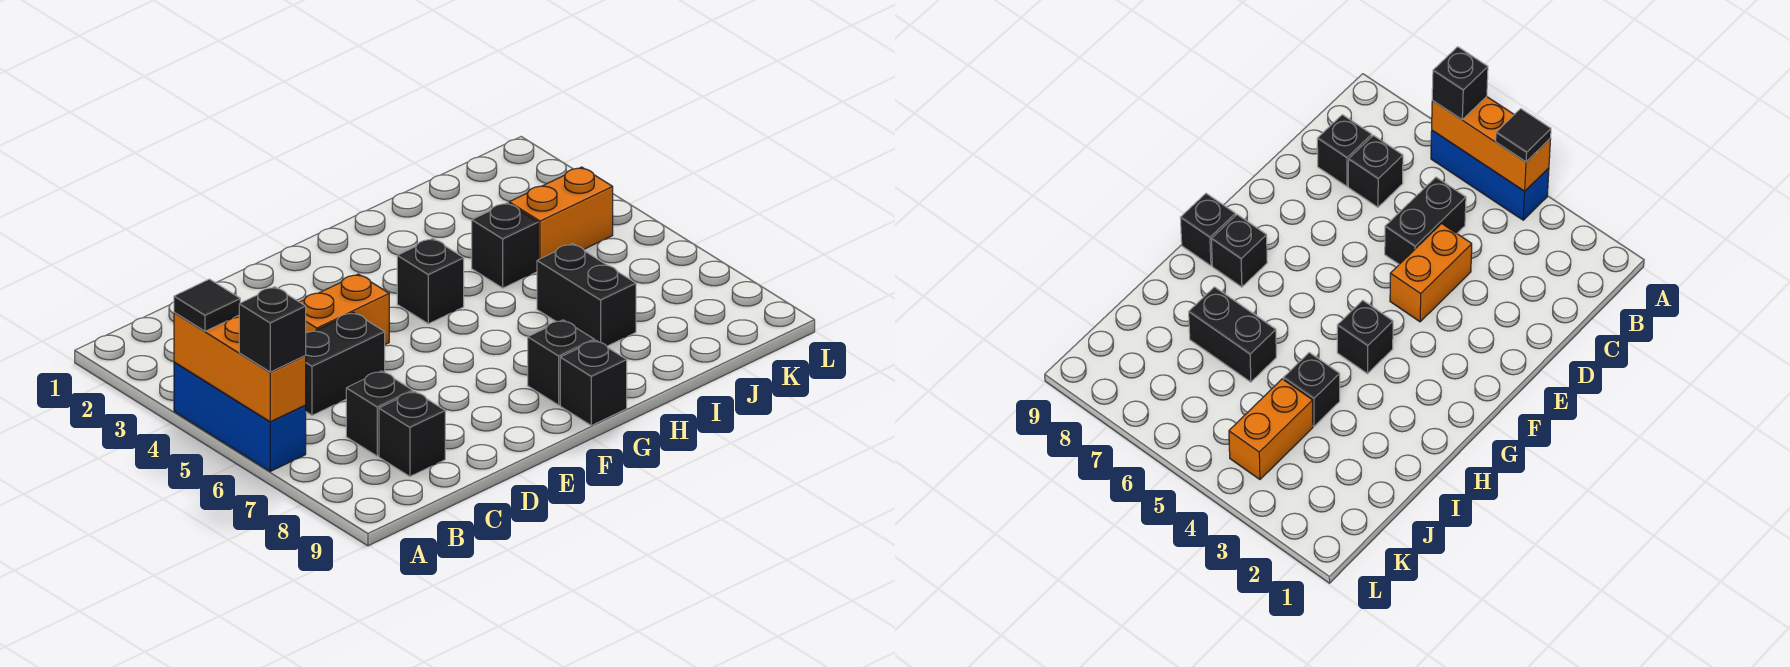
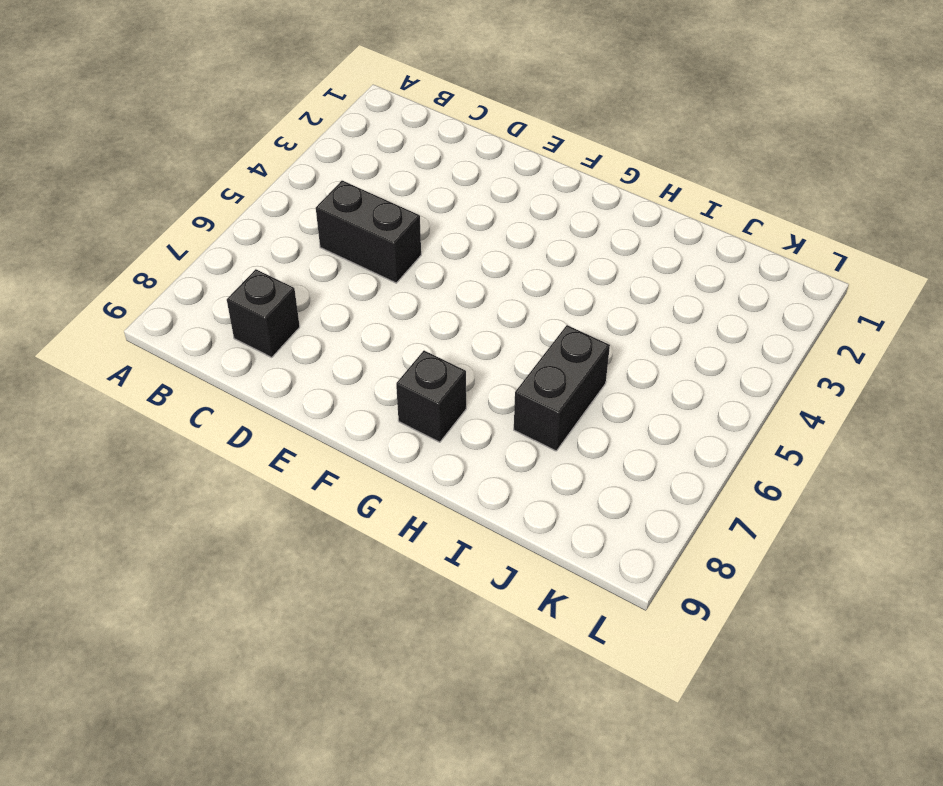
none -> blue brick A4:A6 level 1
none -> black brick C7 level 1
none -> orange brick D4:E4 level 1

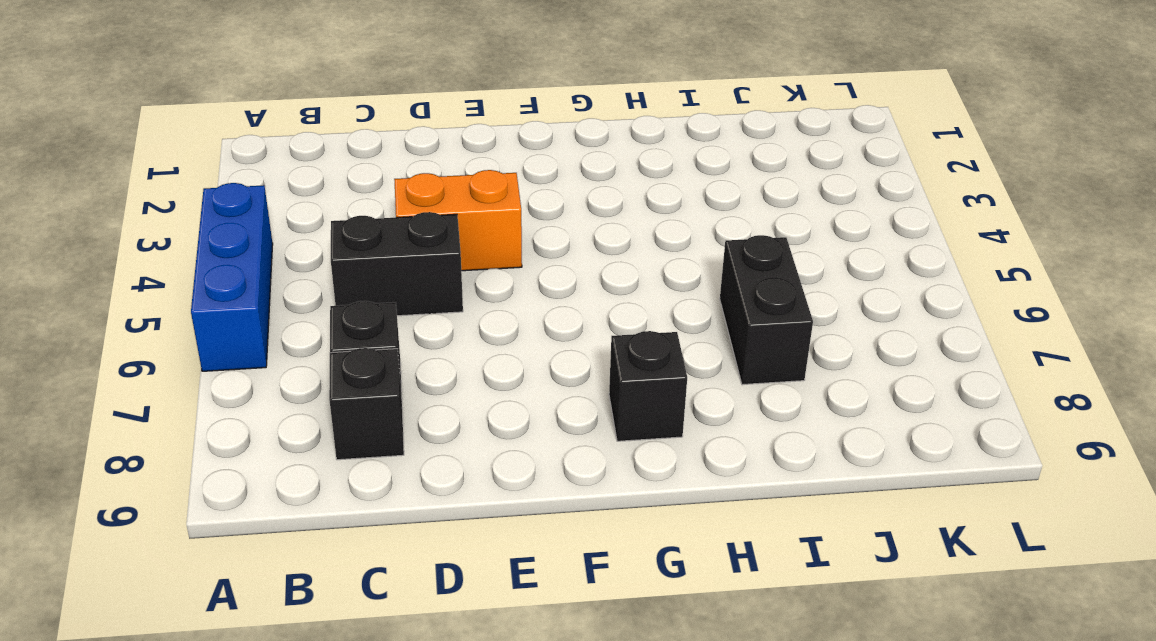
none -> black brick G4 level 1
none -> black brick G9 level 1
none -> black brick I4 level 1

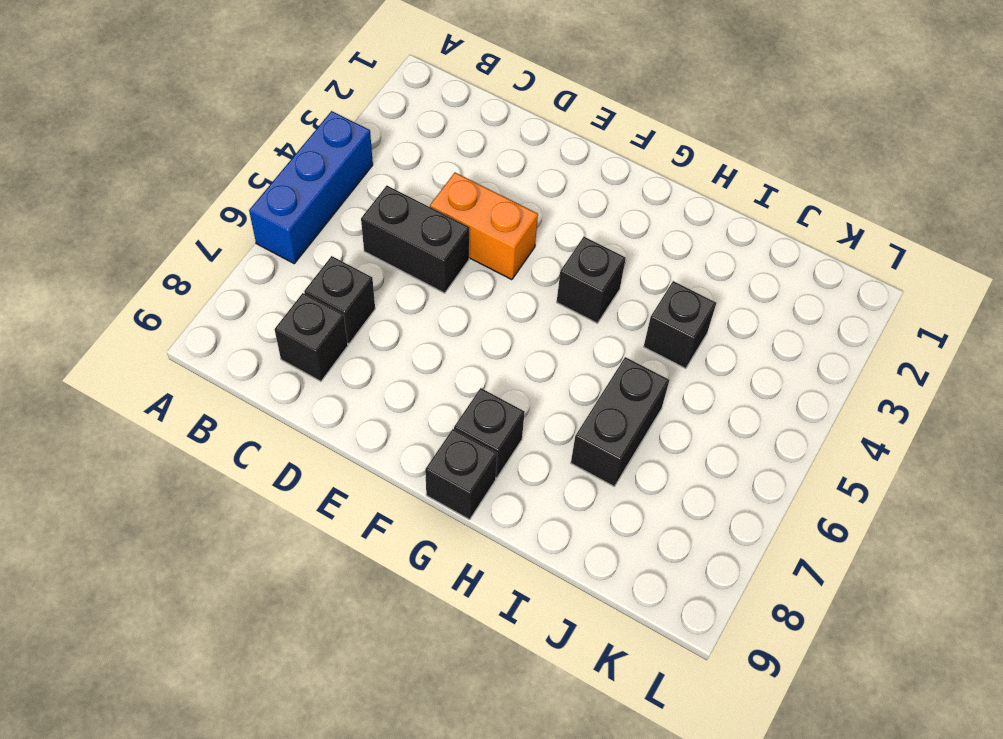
none -> orange brick J4:K4 level 1
none -> orange brick A4:A6 level 2
none -> black tile A4 level 3

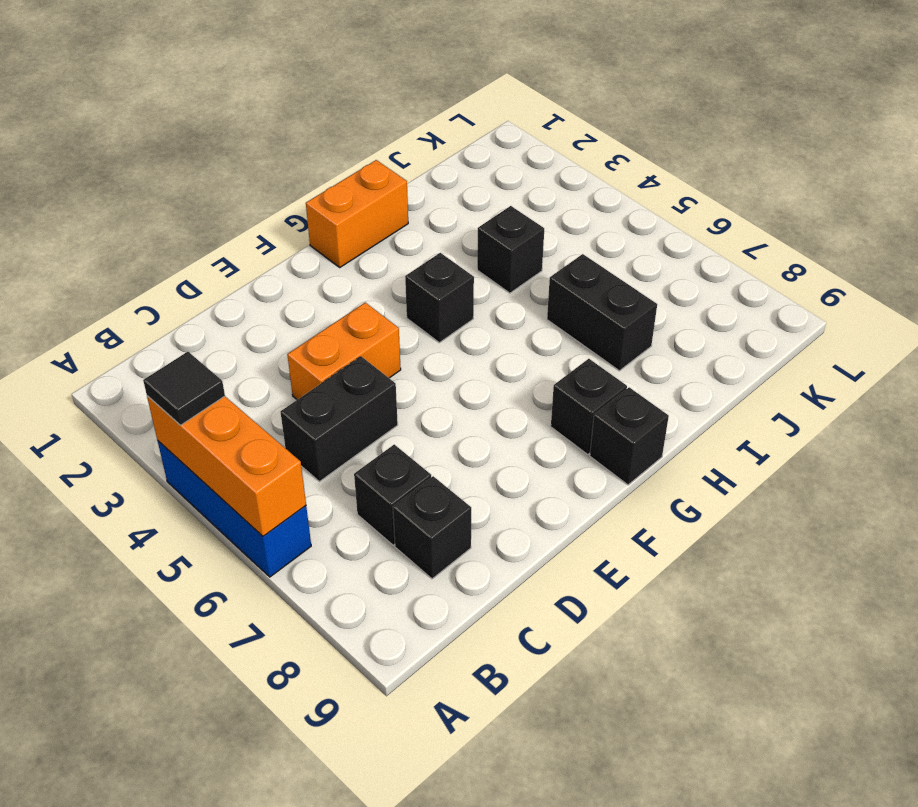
orange brick G1:H1 level 1 -> orange brick J4:K4 level 1
none -> black brick A6 level 3

